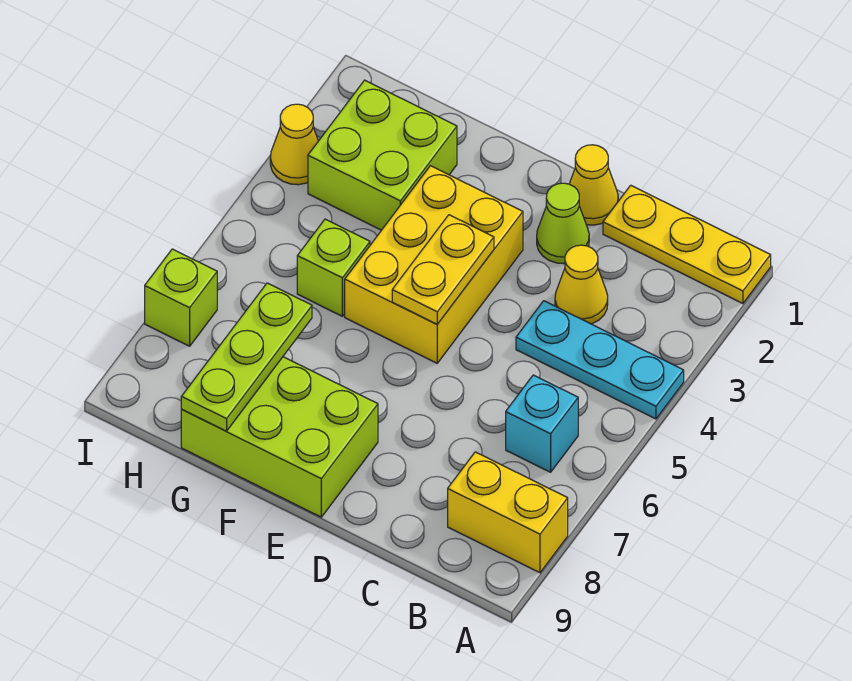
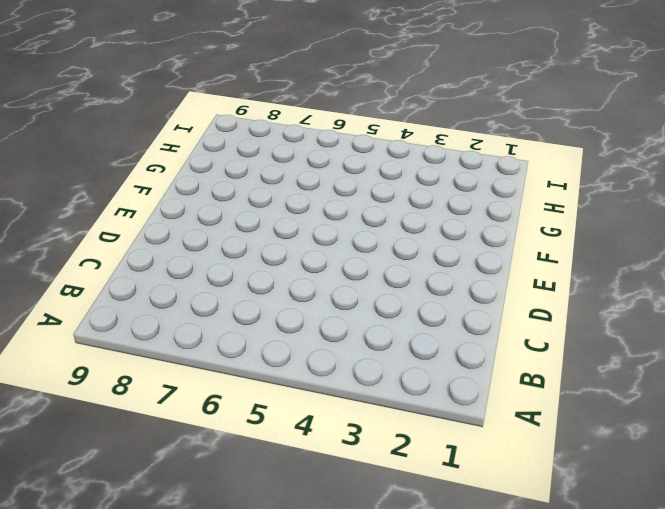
none -> yellow plate A1:C1 level 1
none -> cyan plate A4:C4 level 1
none -> yellow brick A8:B8 level 1

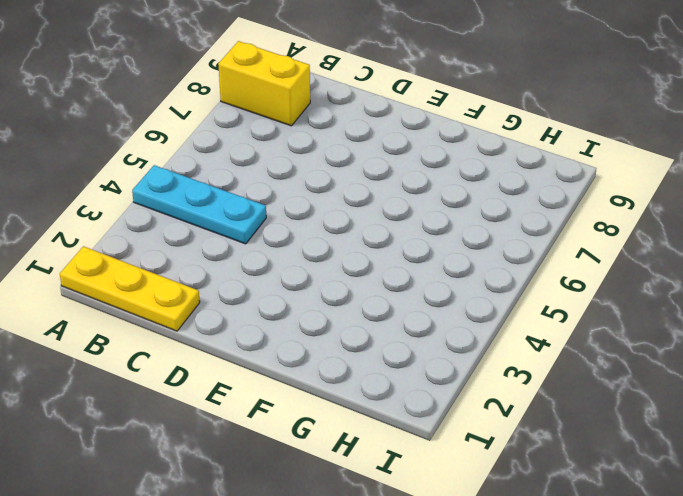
none -> cyan brick B6 level 1
none -> yellow cone C3 level 1
none -> yellow cone D1 level 1

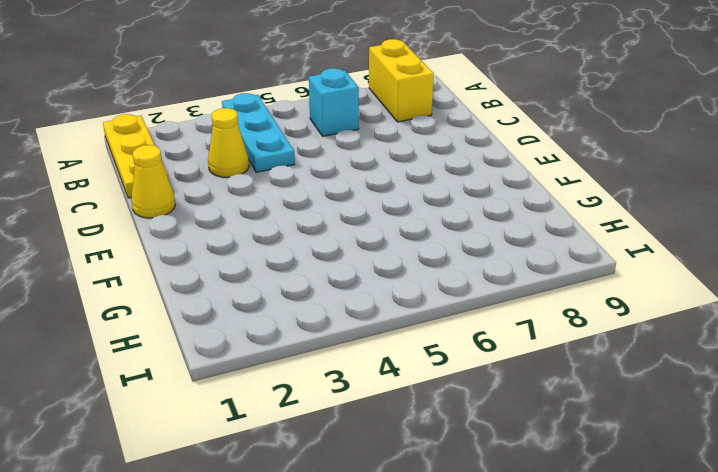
none -> lime cone D2 level 1
none -> yellow brick E3:F5 level 1
none -> lime brick E8:G9 level 1

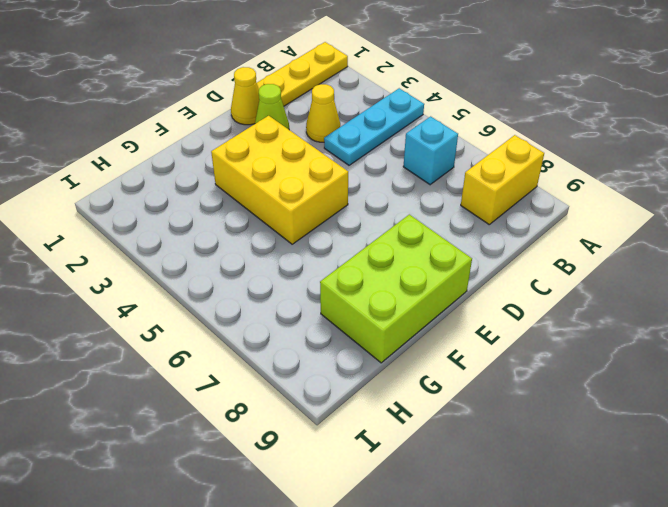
none -> lime brick G2:H3 level 1
none -> lime brick G5 level 1
none -> yellow cone I3 level 1

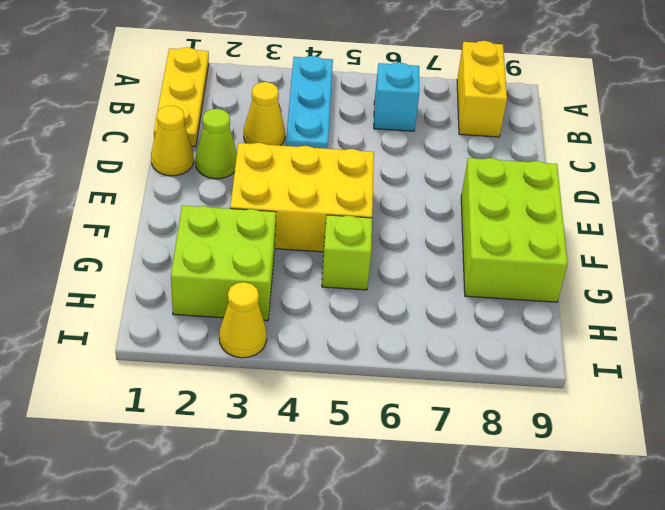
none -> lime brick I7 level 1
none -> yellow plate E4:E5 level 2
none -> lime plate G7:G9 level 2

